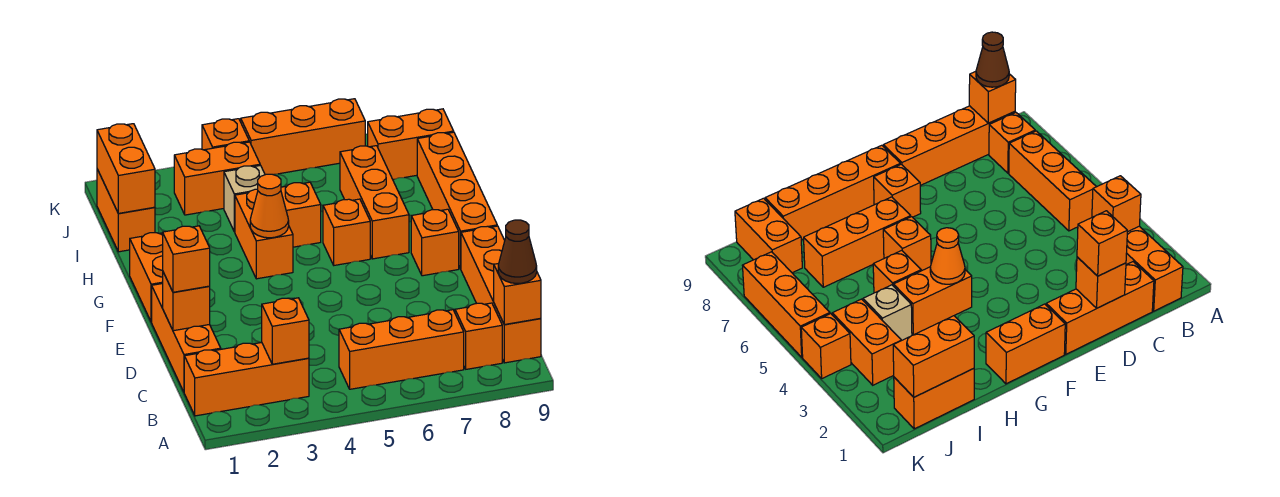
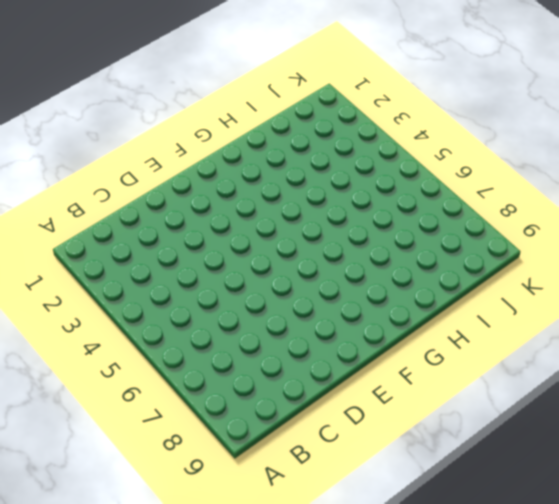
none -> orange brick B1:B3 level 1
none -> orange brick B5:B7 level 1
none -> orange brick B8 level 1

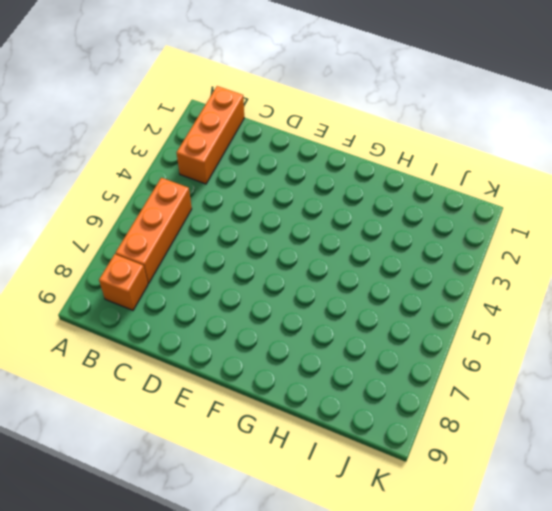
none -> orange brick B9:E9 level 1
none -> orange brick C1:E1 level 1
none -> orange brick F1:G1 level 1

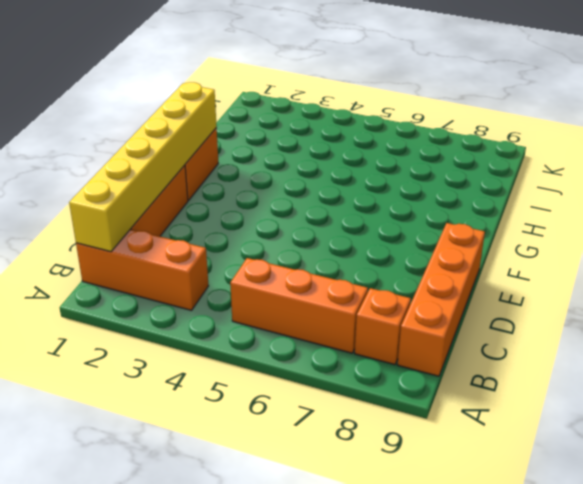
yellow brick B1:G1 level 2 -> orange brick D1 level 2
none -> orange brick F8 level 1
none -> orange brick F9:I9 level 1
none -> orange brick G4:H4 level 1

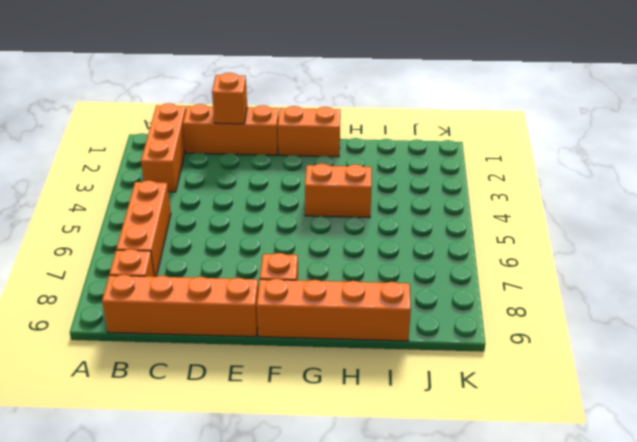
none -> orange brick G6 level 1
none -> orange brick G7:I7 level 1
none -> orange brick H5 level 1

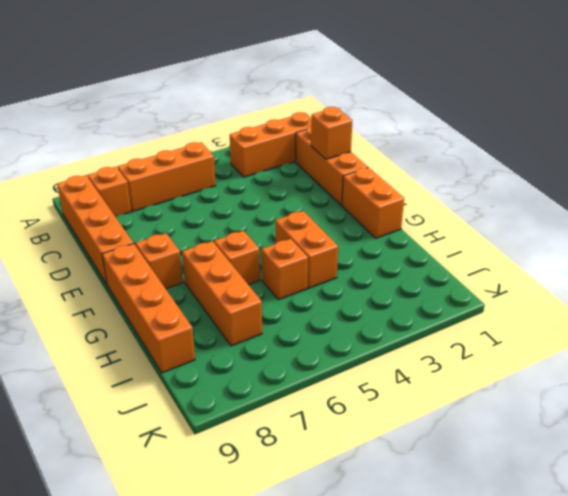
none -> orange brick I1:J1 level 1
none -> tan brick I4 level 1
none -> orange brick J3:J4 level 1

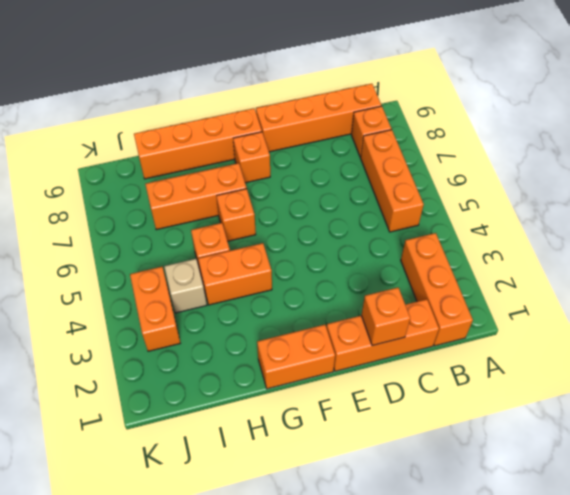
none -> orange brick I1:J1 level 1
none -> orange brick J8:J9 level 1
none -> orange brick K4 level 1

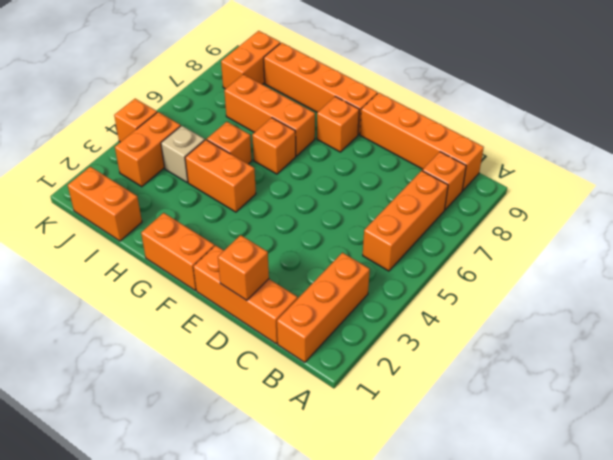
none -> orange brick K5:K7 level 1
none -> orange brick B3 level 2
none -> orange brick B9 level 2

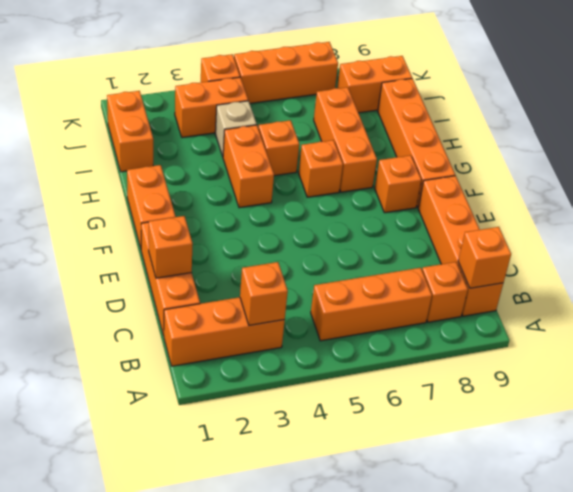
none -> orange cone G4 level 2
none -> orange brick I1:J1 level 2
none -> brown cone B9 level 3

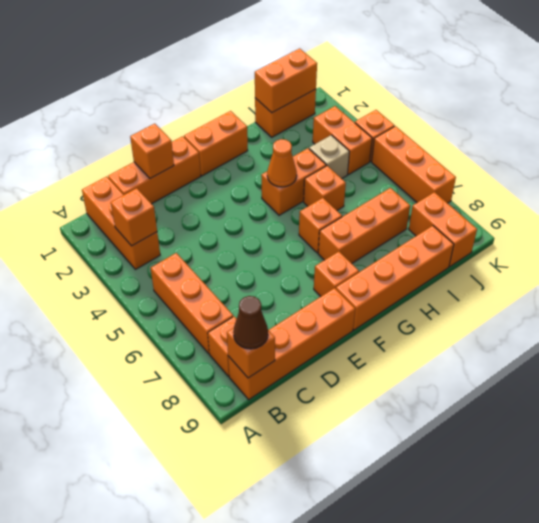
none -> orange brick D1 level 3

